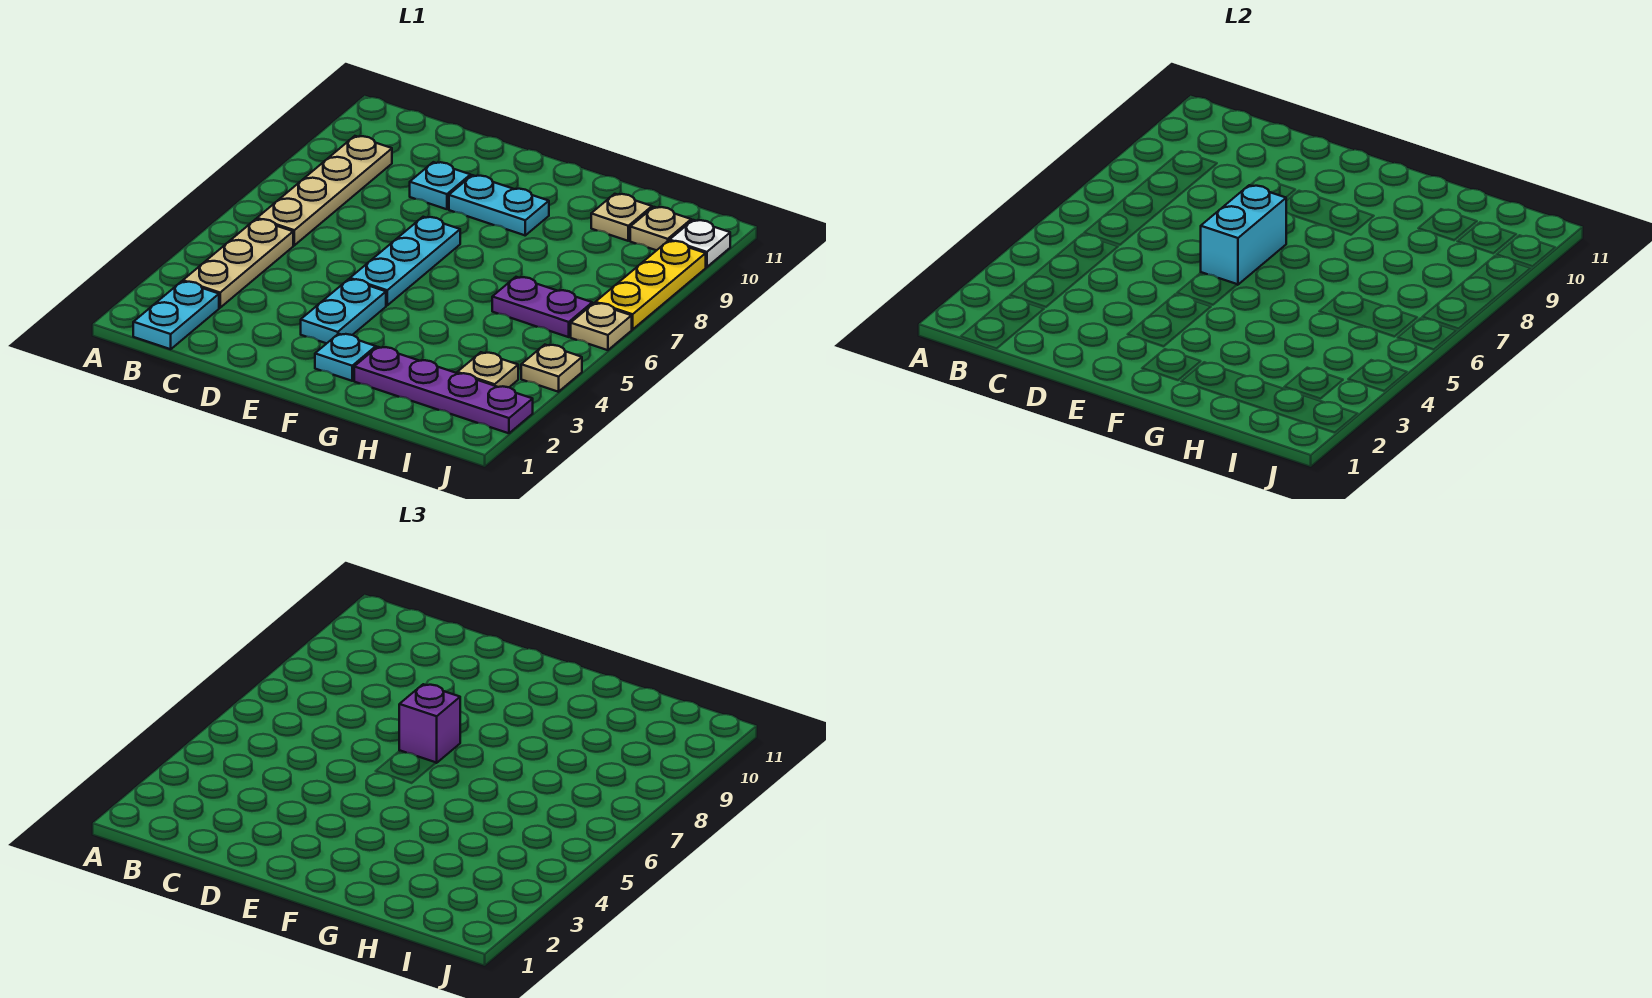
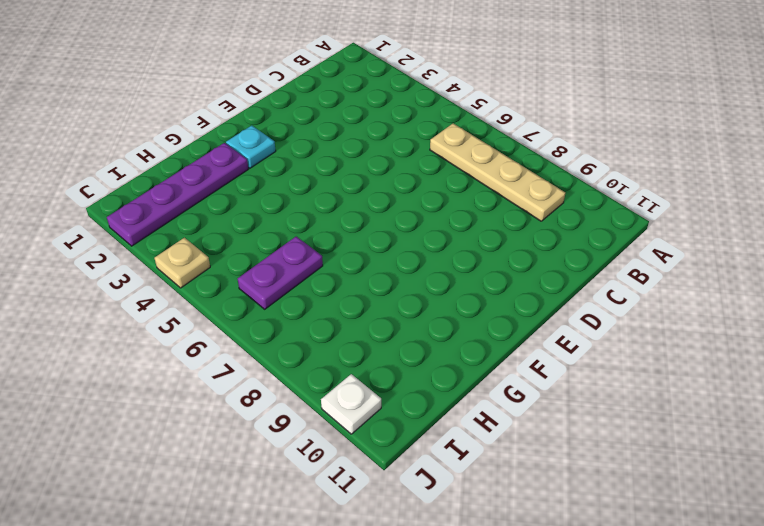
none -> cyan plate B1:B2 level 1
none -> tan plate B3:B5 level 1
none -> cyan plate D9 level 1

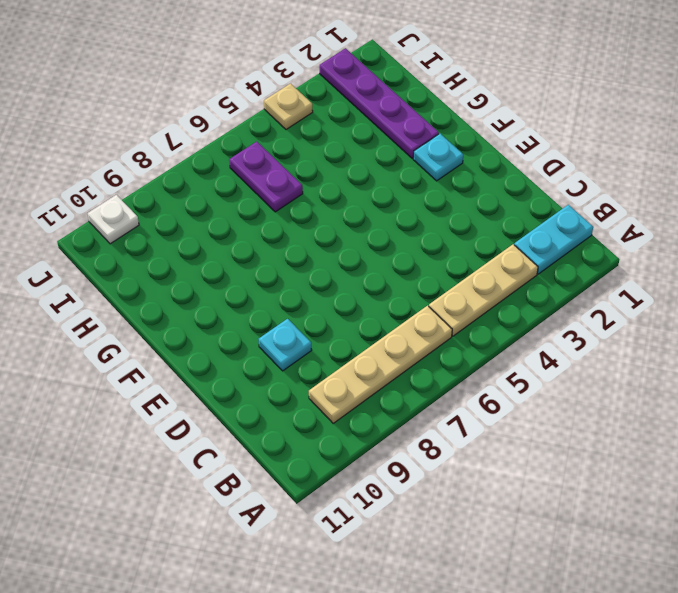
none -> cyan plate E3:E4 level 1
none -> cyan plate E5:E7 level 1
none -> cyan plate E9:F9 level 1

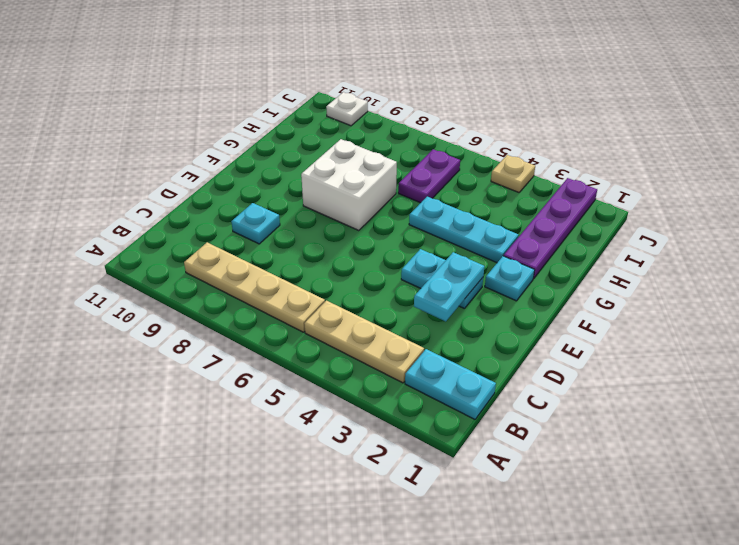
cyan plate D3:E3 level 2 -> cyan plate E9:F9 level 1
white brick F7:G8 level 1 -> none
cyan plate G3:G5 level 1 -> cyan plate E5:E7 level 1
none -> tan plate H10 level 1
none -> tan plate I3 level 1
none -> tan plate I10 level 1

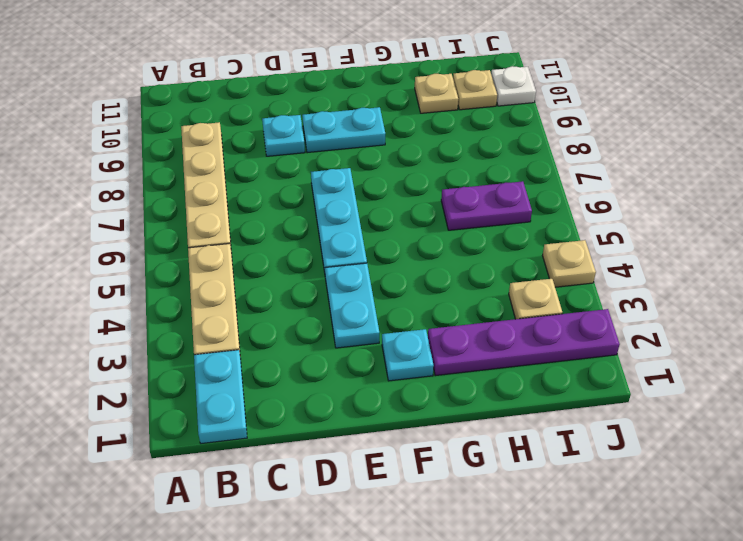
none -> tan plate J6 level 1
none -> yellow plate J7:J9 level 1
none -> cyan brick E6:E7 level 2

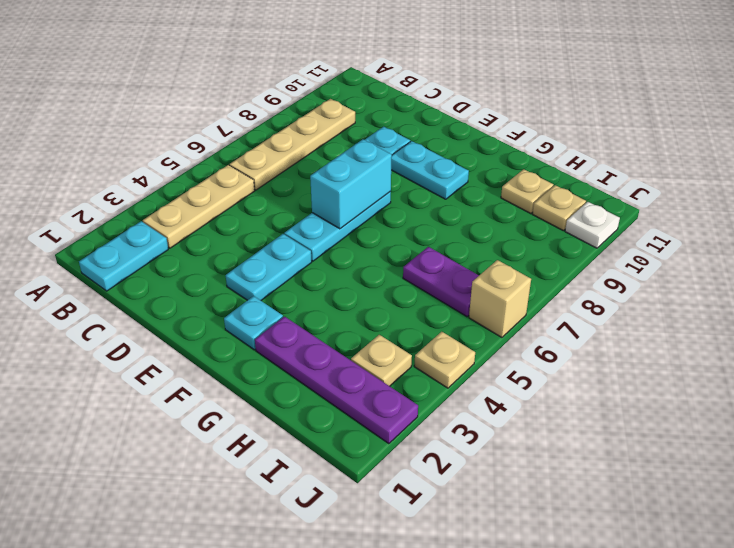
tan brick J6 level 1 -> tan plate J6 level 1
none -> yellow plate J7:J9 level 1
none -> purple brick E7 level 3

